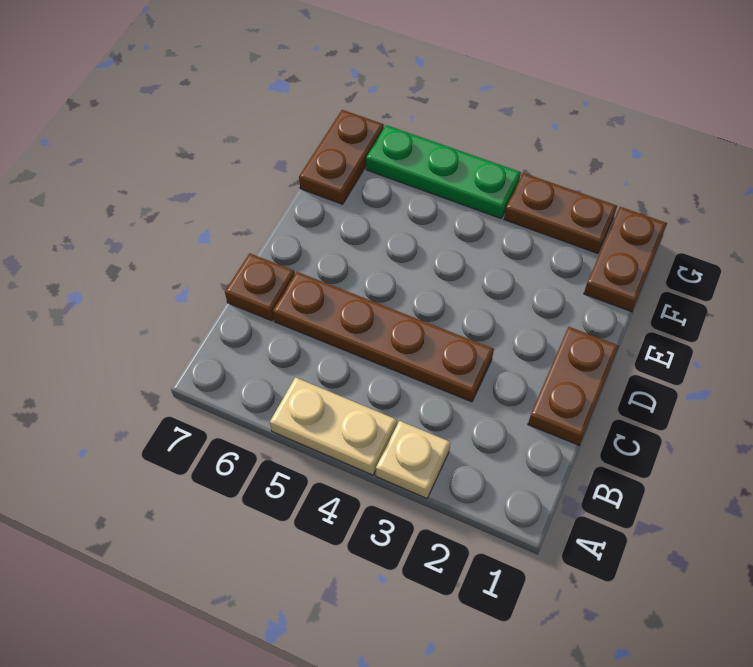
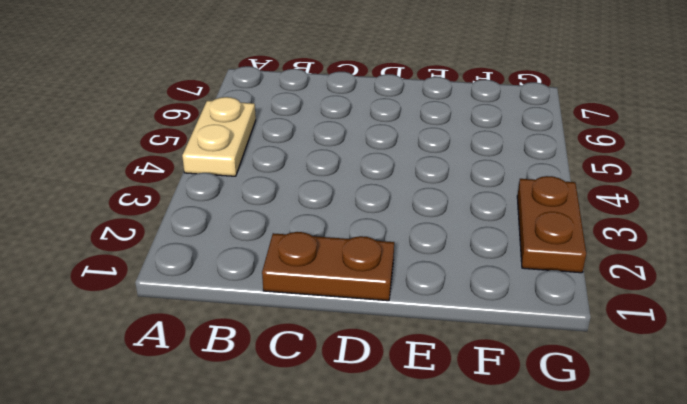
none -> tan plate A3 level 1
none -> brown plate C3:C6 level 1

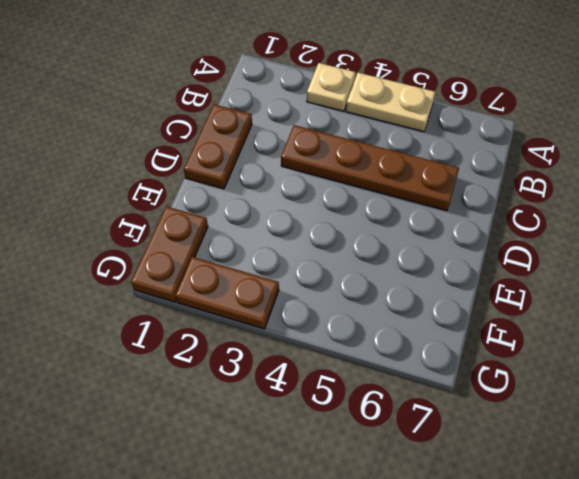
none -> brown plate C7 level 1
none -> brown plate F7:G7 level 1

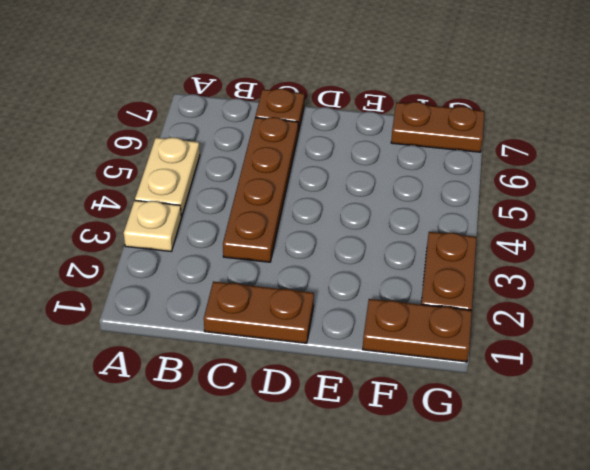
none -> green plate G4:G6 level 1

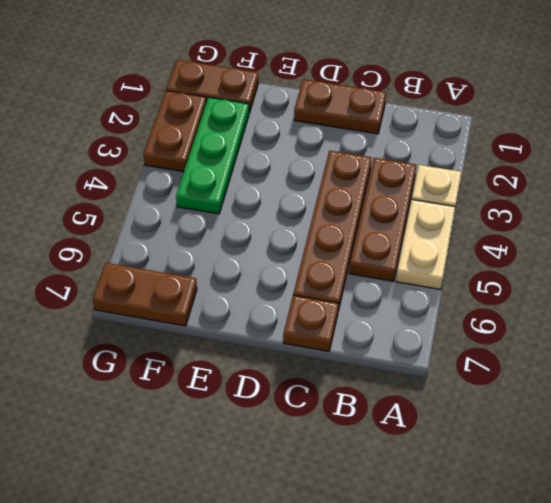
brown plate B3:B5 level 1 -> none
green plate F2:F4 level 1 -> green plate G4:G6 level 1

